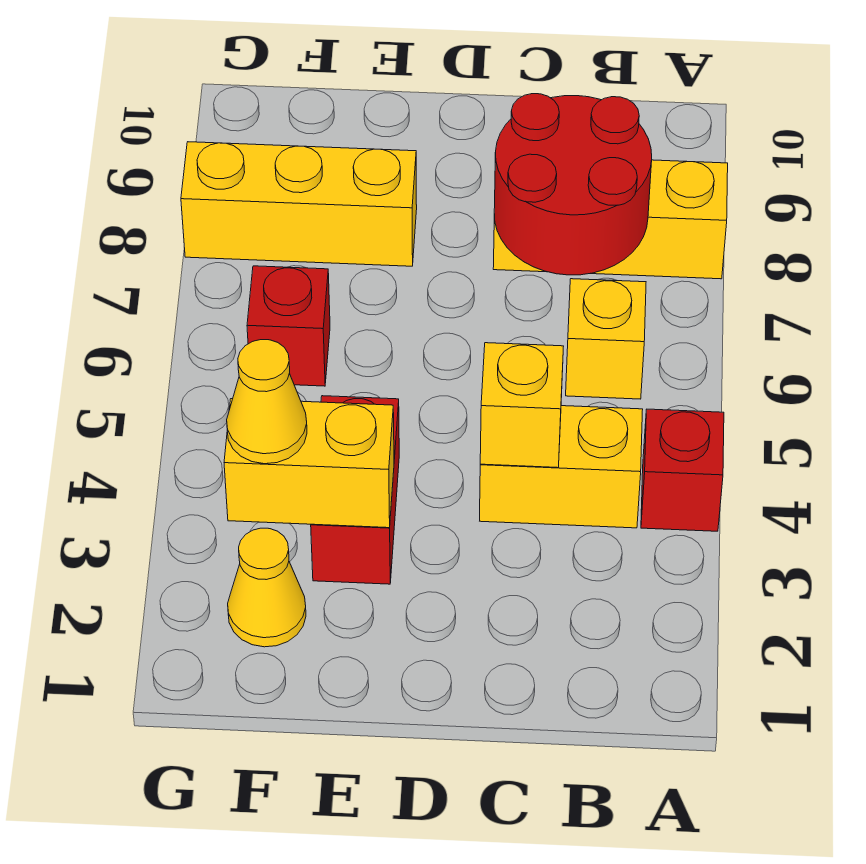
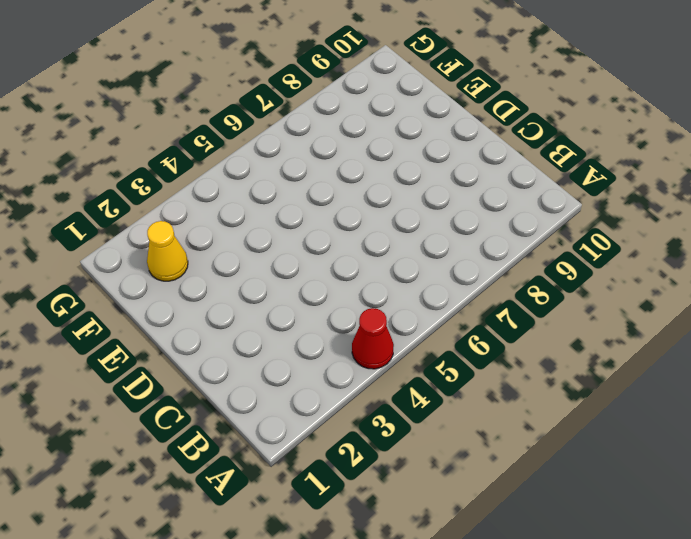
red cone A4 level 1 -> red brick A4 level 1
none -> yellow brick A8:C8 level 1
none -> yellow brick B4:C4 level 1
none -> yellow brick B6 level 1

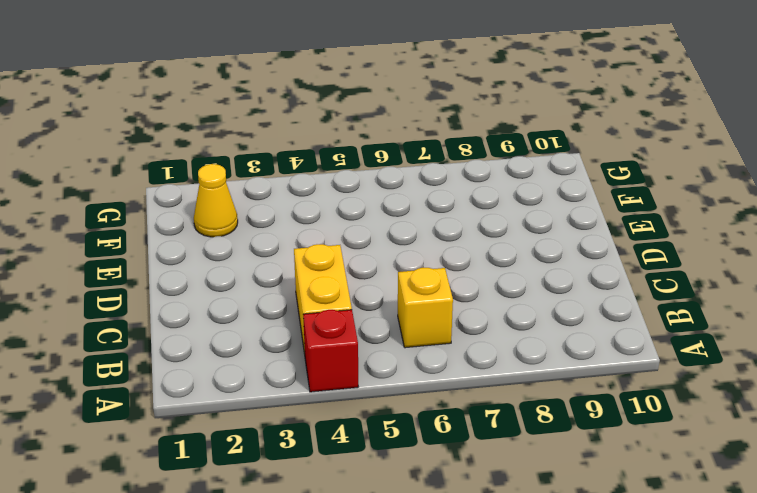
none -> yellow brick A8:C8 level 1
none -> red brick E3:E4 level 1
none -> yellow brick E8:G8 level 1

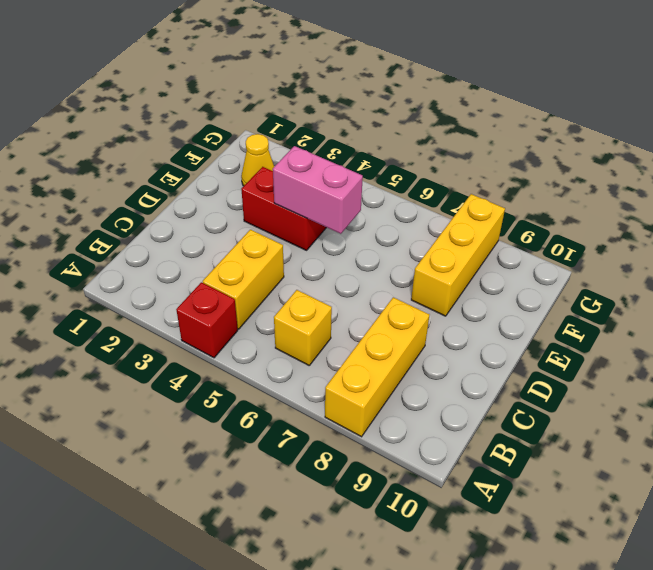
pink brick E4:E5 level 2 -> none
none -> red brick F6 level 1
none -> red round brick B7:C8 level 2
none -> yellow brick C4 level 2

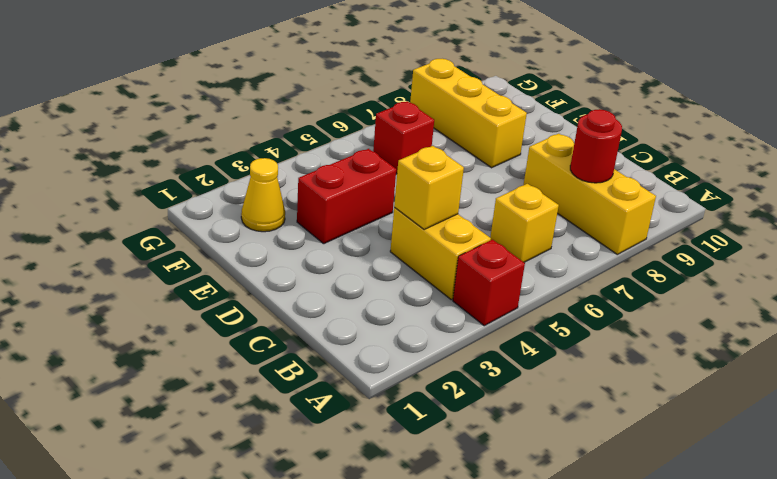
red round brick B8 level 2 -> red round brick B7:C8 level 2
none -> yellow brick E3:F3 level 2
none -> yellow cone F3 level 3

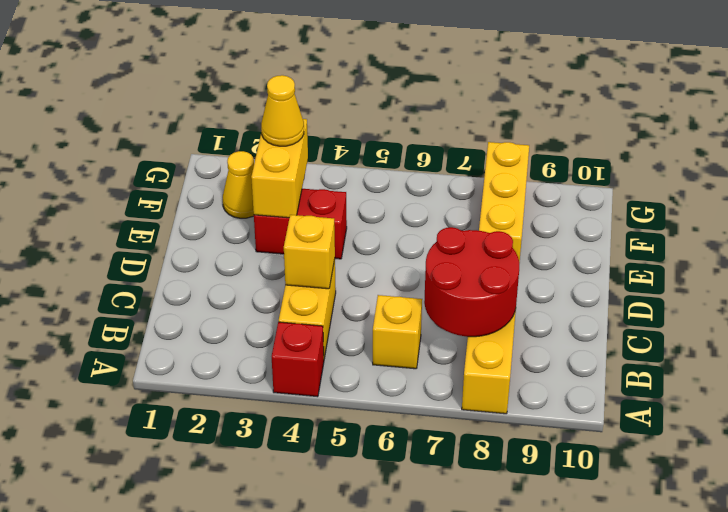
none -> red brick F6 level 1

